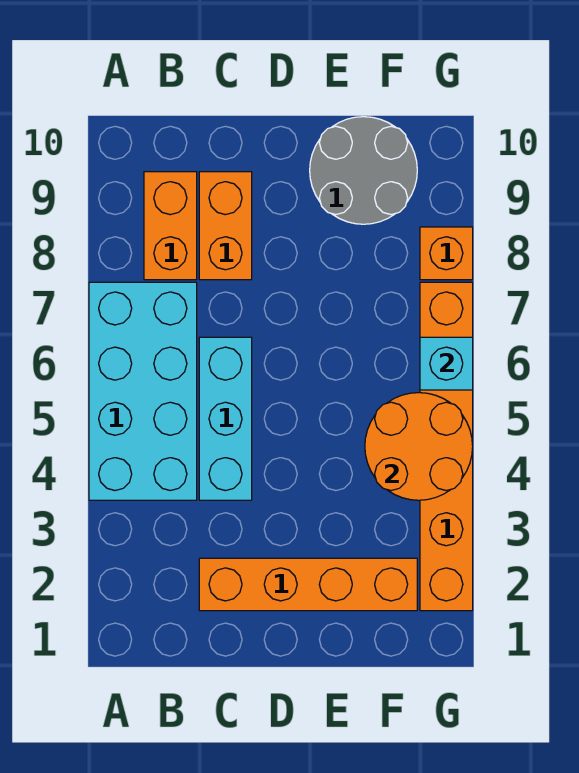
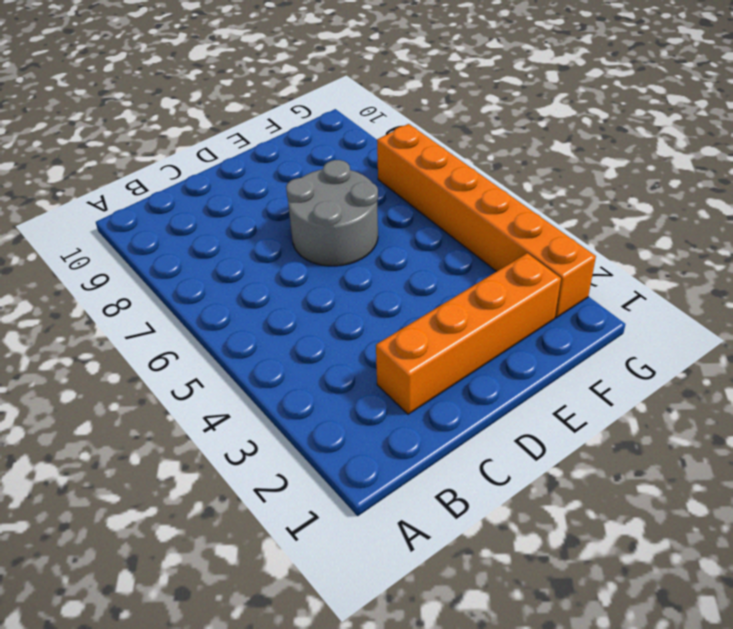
grey round brick D6:E7 level 1 -> grey round brick E9:F10 level 1
none -> cyan brick A4:B7 level 1
none -> orange brick B8:B9 level 1

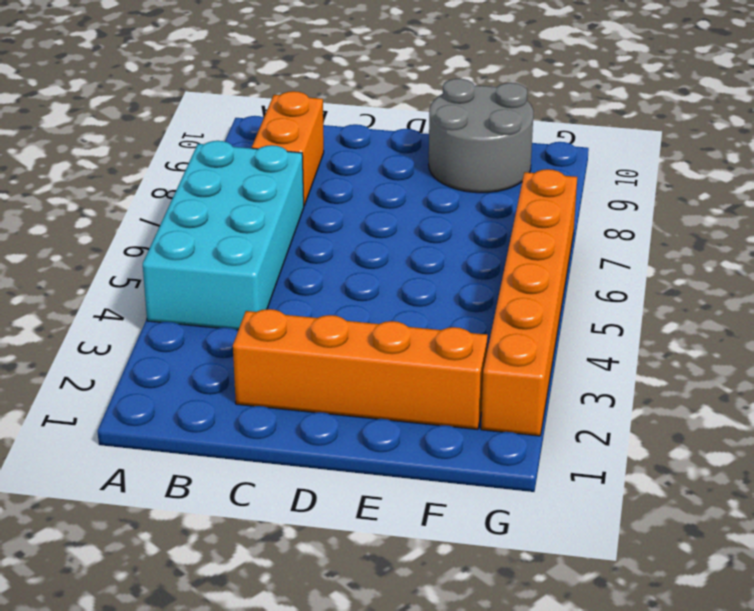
none -> cyan brick C4:C6 level 1
none -> orange brick C8:C9 level 1

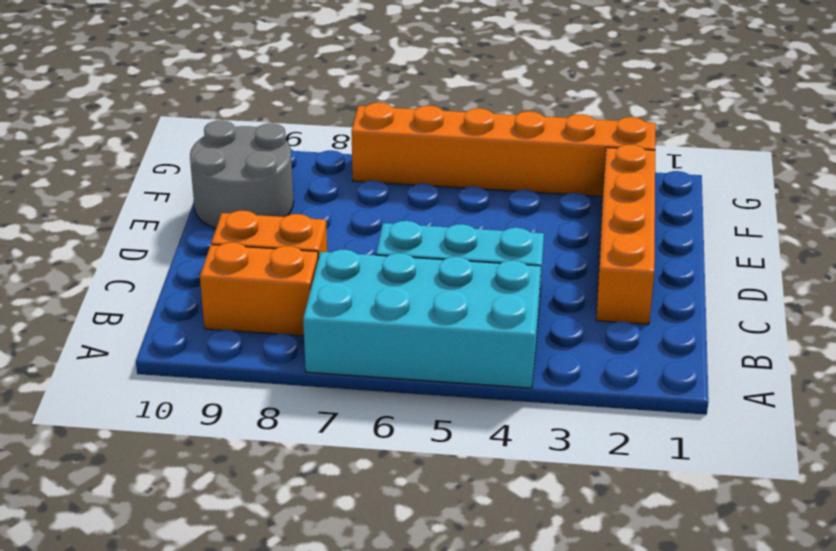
none -> orange brick G8 level 1
none -> orange round brick F4:G5 level 2

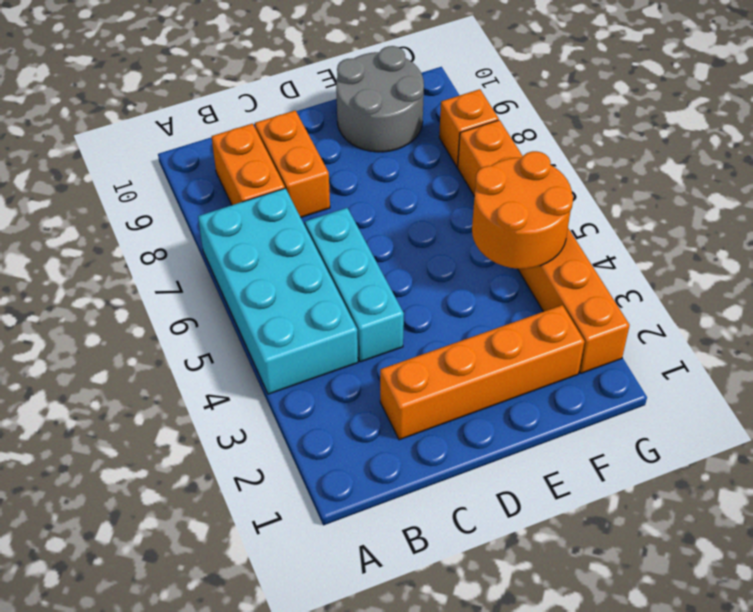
none -> cyan brick G6 level 2

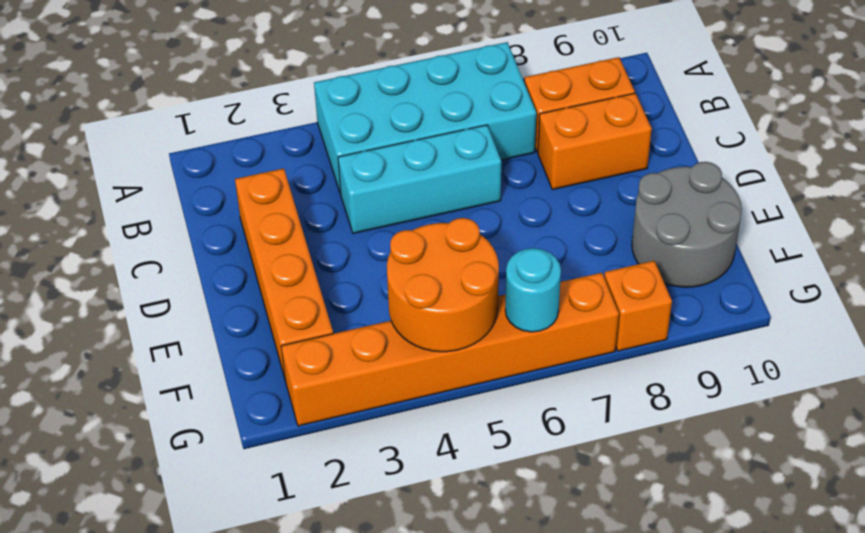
cyan round brick G6 level 2 -> cyan brick G6 level 2

